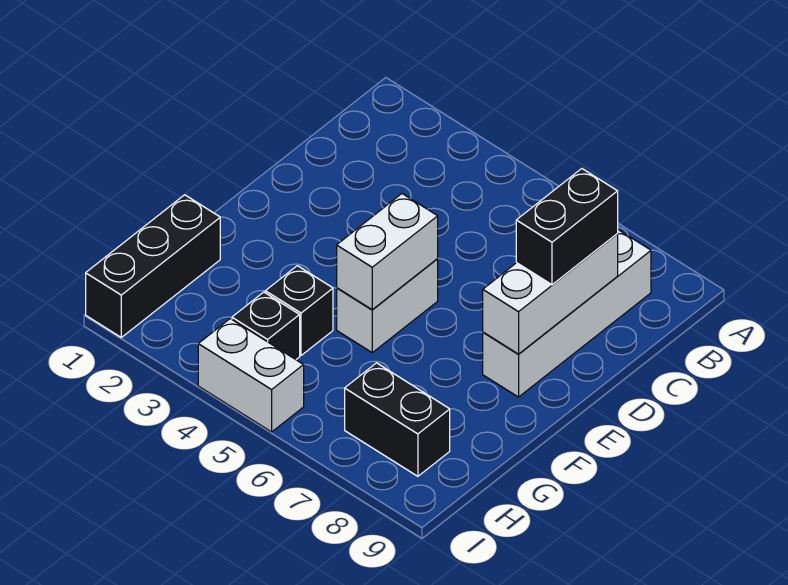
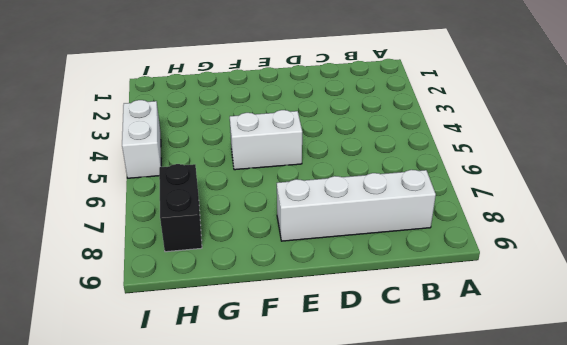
none -> black brick G1:I1 level 1
none -> black brick G4 level 1

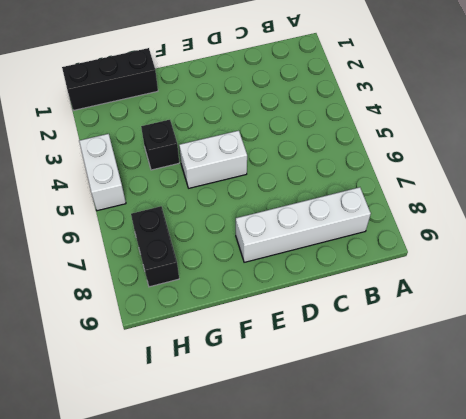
none -> black brick H4 level 1
none -> white brick C8:E8 level 2

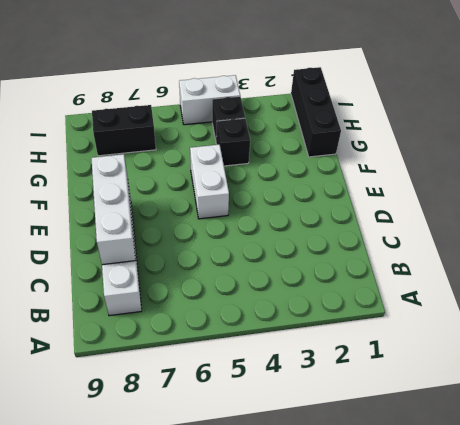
none -> white brick E5:F5 level 2
none -> black brick C8:D8 level 3

